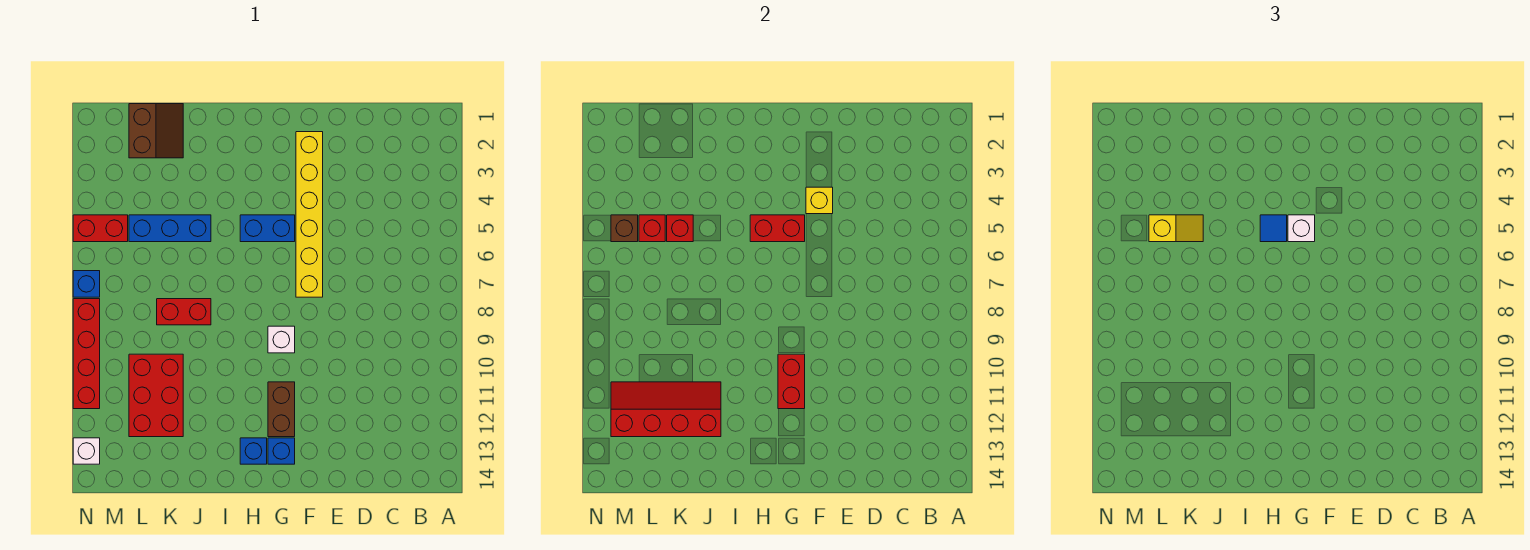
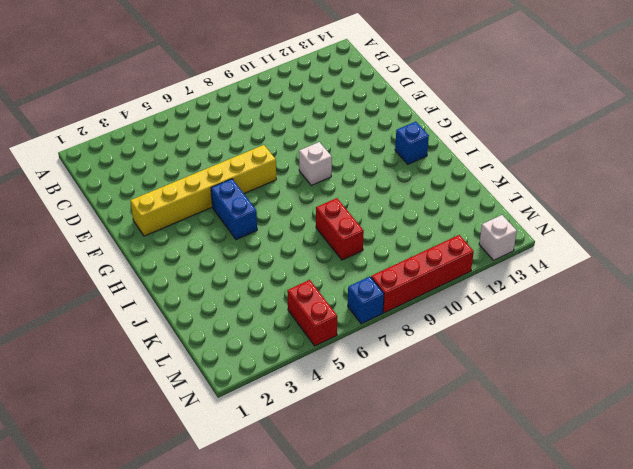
none -> brown brick G11:G12 level 1
none -> blue brick G13 level 1
none -> blue brick J5:L5 level 1

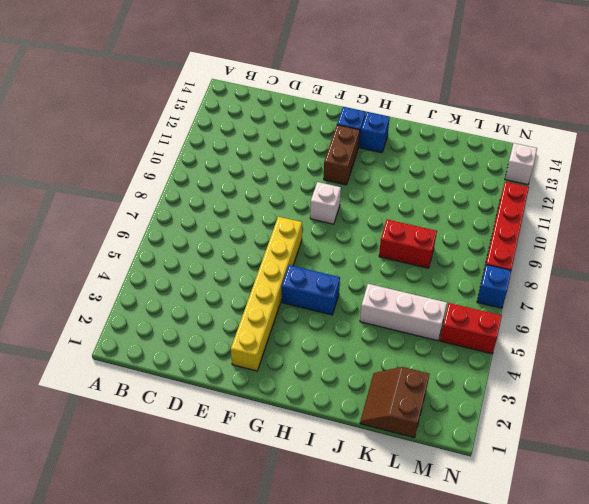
white brick J5:L5 level 1 -> blue brick J5:L5 level 1
none -> red brick K10:L12 level 1
none -> yellow brick F4 level 2
none -> red brick G5:H5 level 2

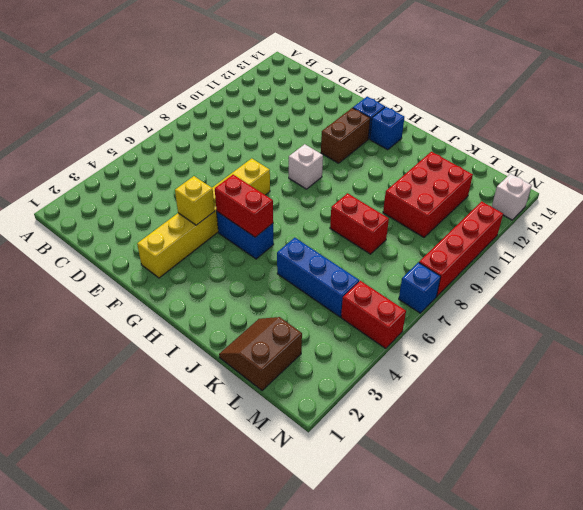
none -> red brick G10:G11 level 2
none -> red slope J11:M12 level 2 top 12
none -> red brick K5 level 2

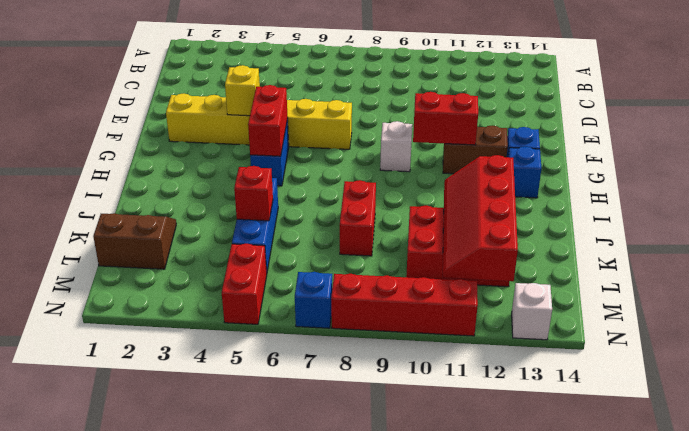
none -> red brick L5 level 2
none -> brown brick M5 level 2
none -> white brick G5 level 3

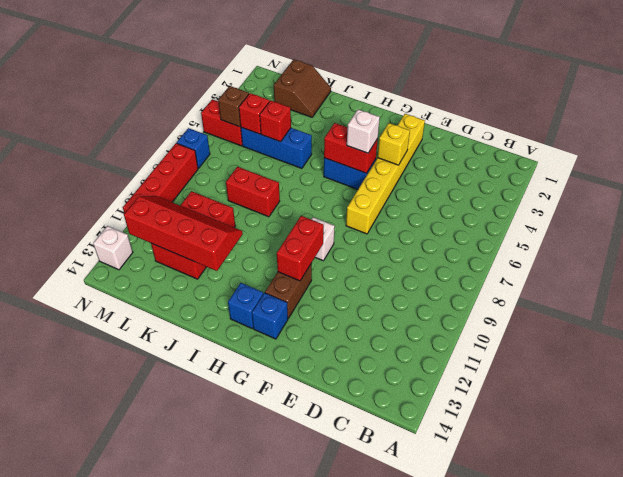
none -> blue tile H5 level 3
none -> yellow slope K5:L5 level 3 top L

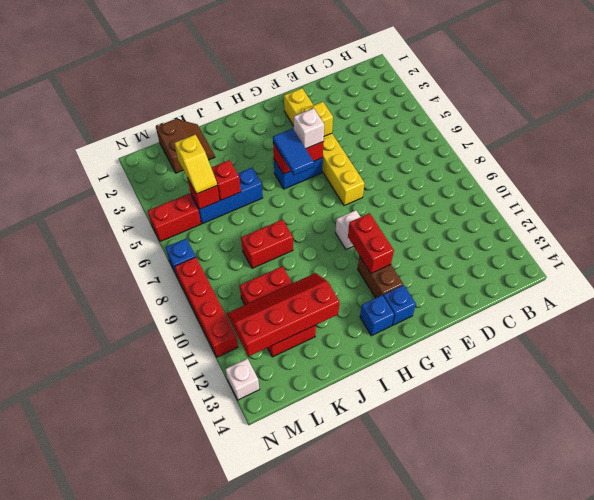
blue tile H5:H6 level 3 -> blue tile H5 level 3
yellow slope L4:L5 level 3 top 4 -> yellow slope K5:L5 level 3 top L
none -> brown brick M5 level 2

